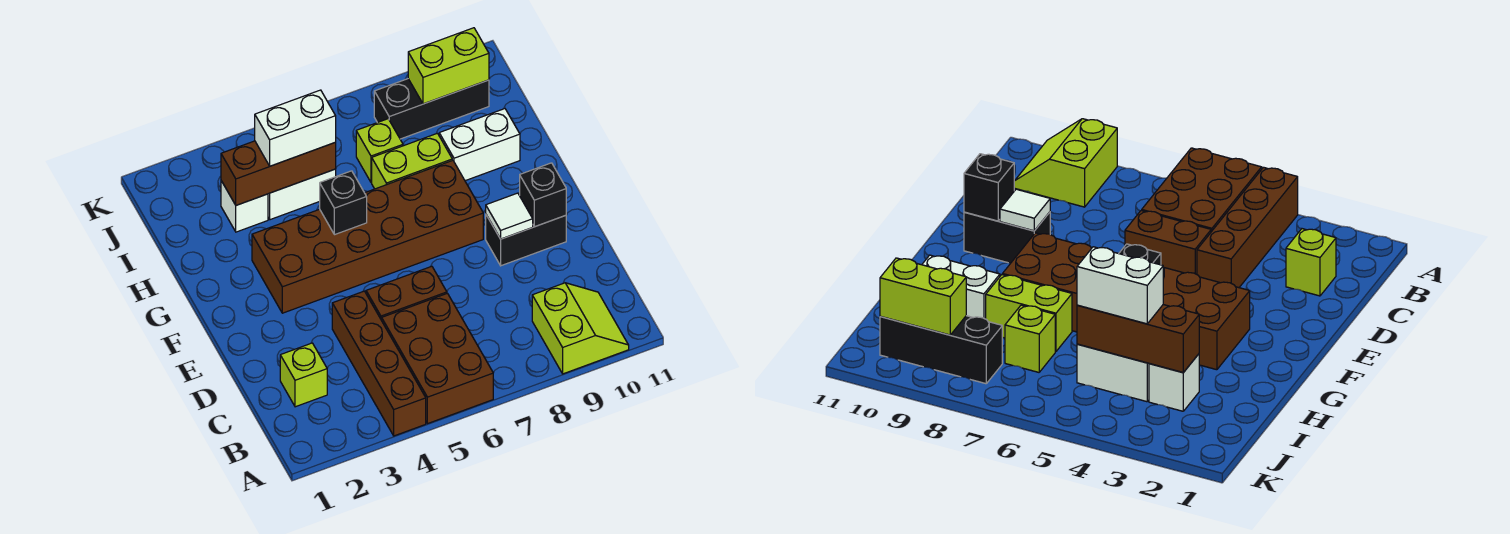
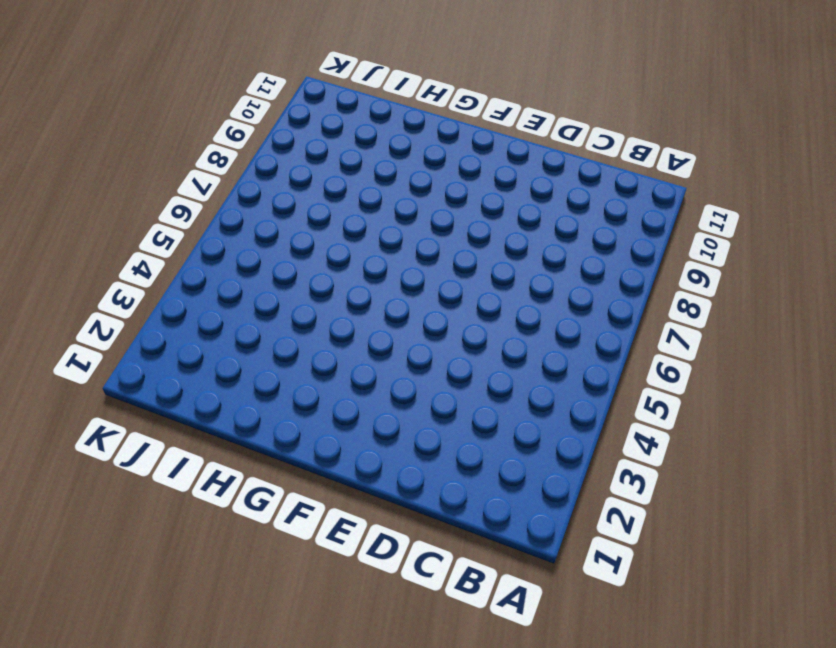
none -> brown brick A4:D4 level 1
none -> brown brick A5:C6 level 1
none -> lime slope A9:B10 level 1 top 9

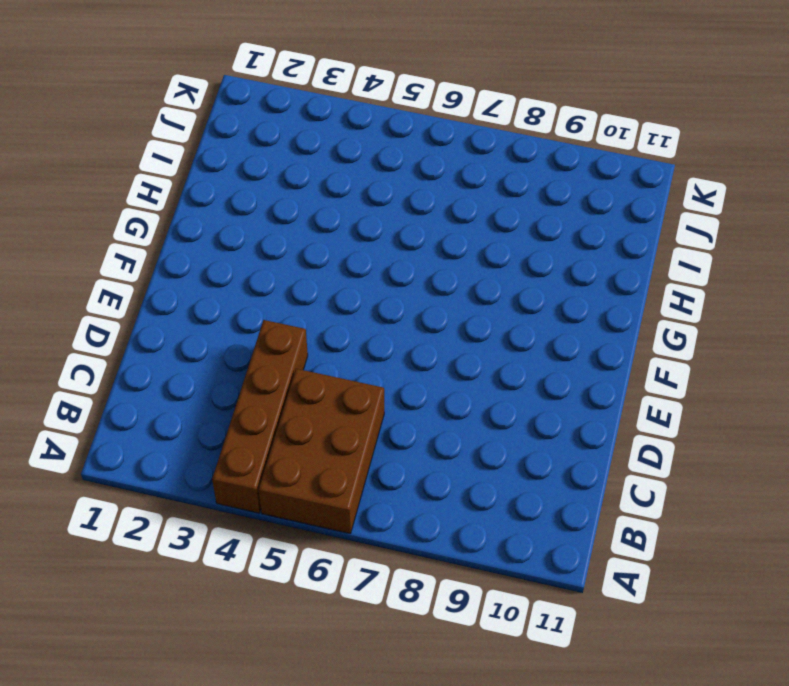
none -> lime slope A9:B10 level 1 top 9
none -> lime brick C2 level 1
none -> brown brick D5:D6 level 1

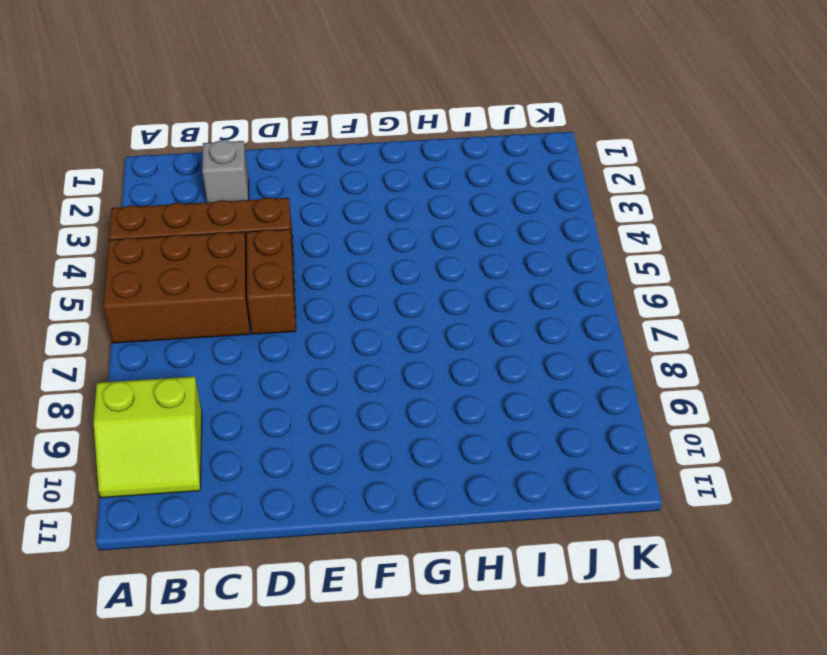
grey brick C2 level 1 -> lime brick C2 level 1
none -> black brick E9:E10 level 1
none -> brown brick F3:G8 level 1
none -> lime brick H7:H8 level 1

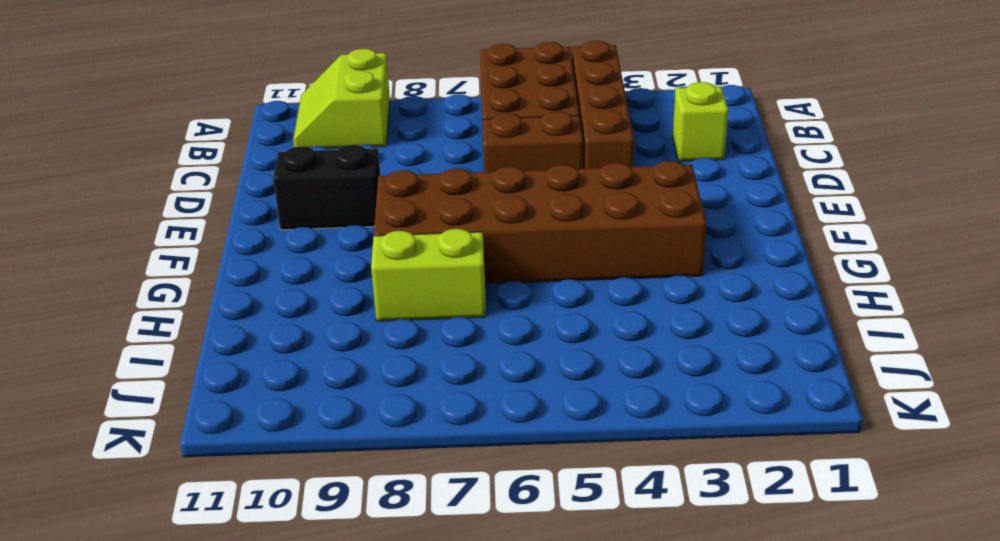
none -> white brick H9:H10 level 1
none -> white brick I3 level 1
none -> white brick I4:I5 level 1

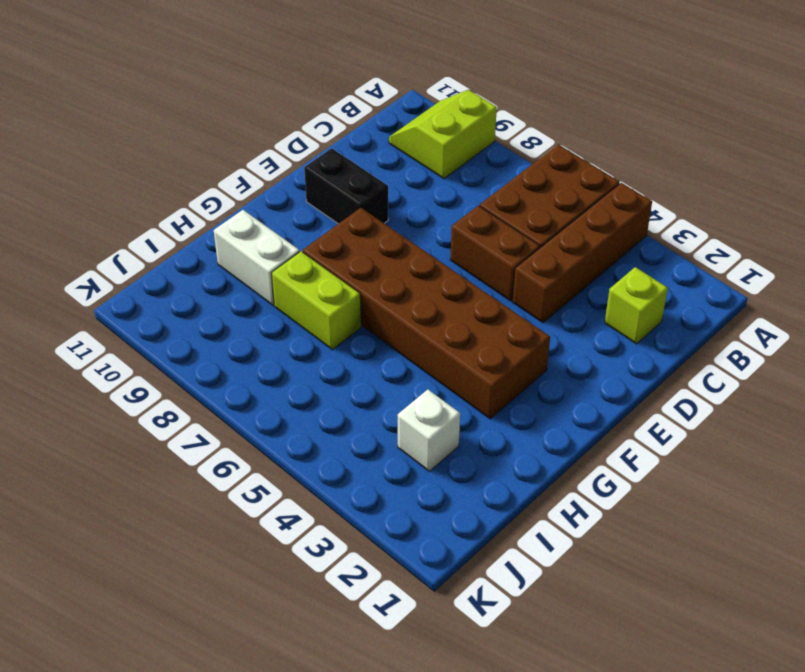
none -> white brick I4:I5 level 1
none -> lime brick I7 level 1
none -> black brick J8:J10 level 1

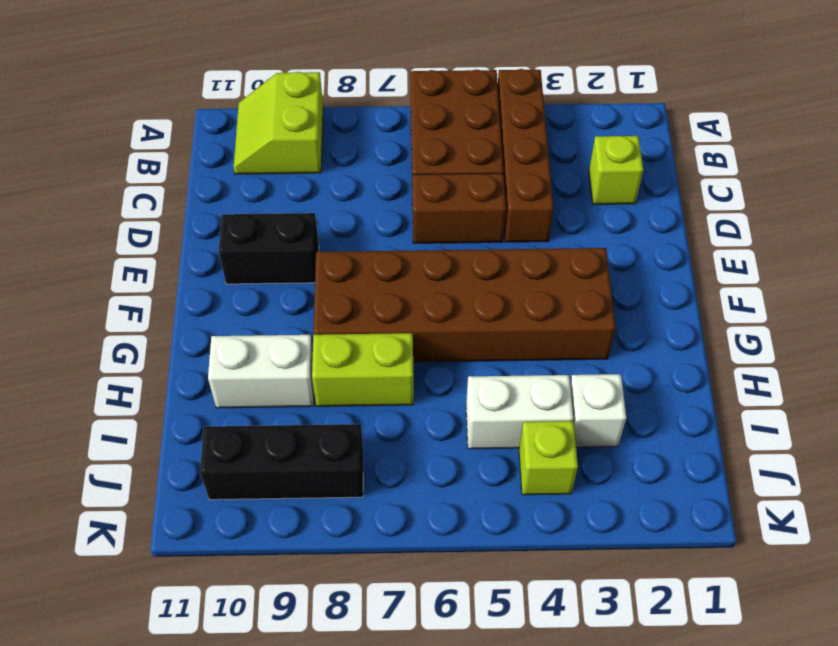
lime brick J4 level 1 -> lime brick I7 level 1
none -> white tile E9 level 2
none -> black brick E10 level 2
none -> black brick G5 level 2

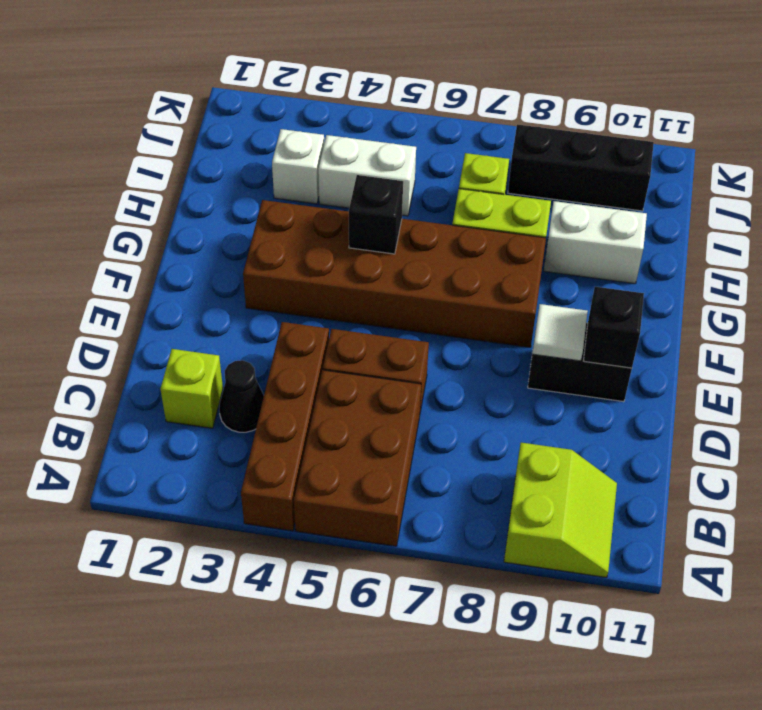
black cone C3 level 1 -> none
none -> brown brick I3:I5 level 2
none -> lime brick J9:J10 level 2
none -> white brick I4:I5 level 3

